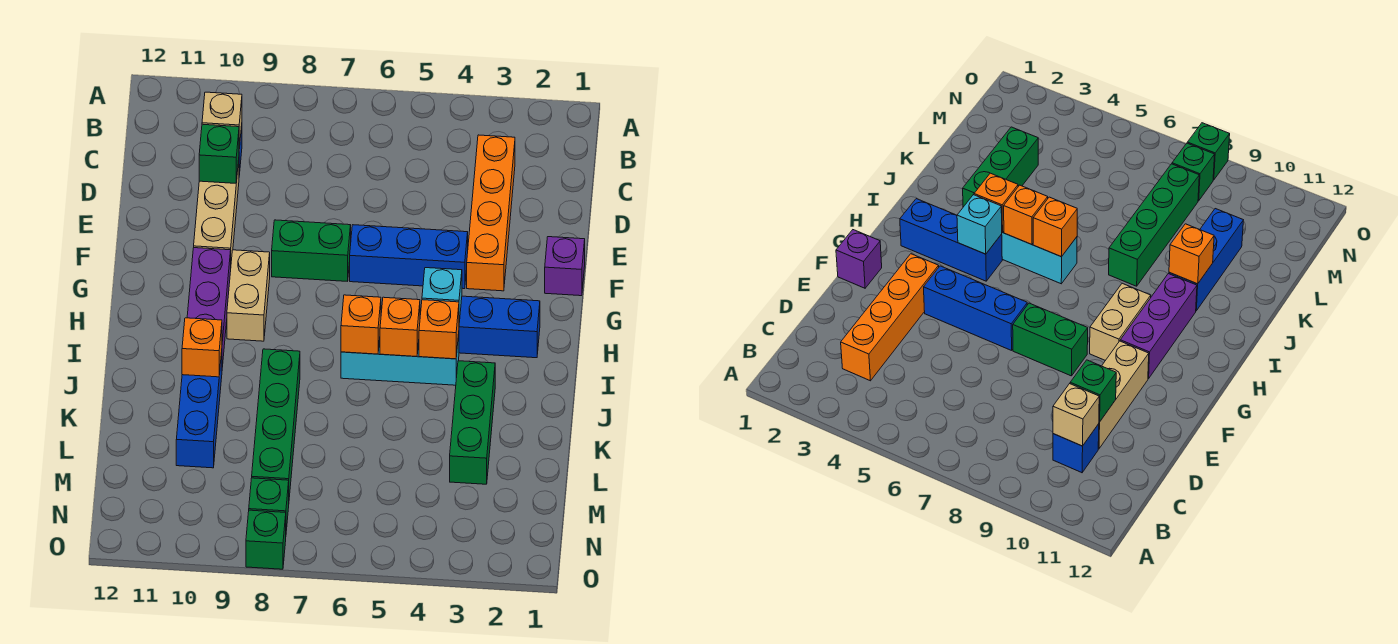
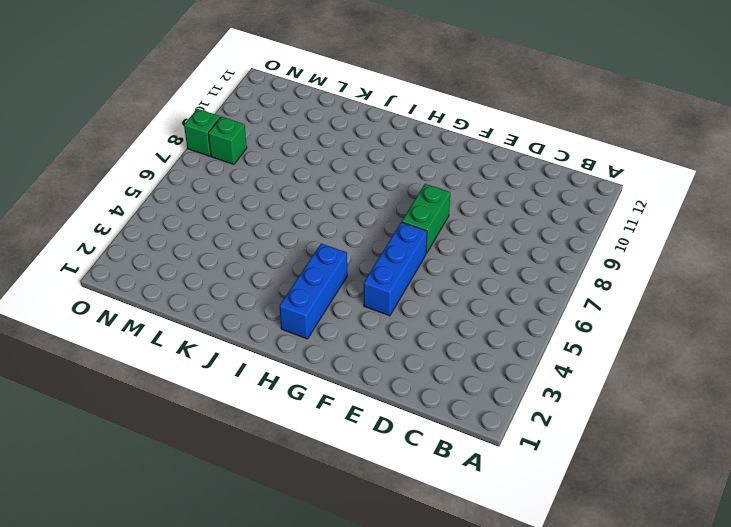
none -> orange brick C3:F3 level 1
none -> blue brick C10 level 1
none -> tan brick D10:F10 level 1

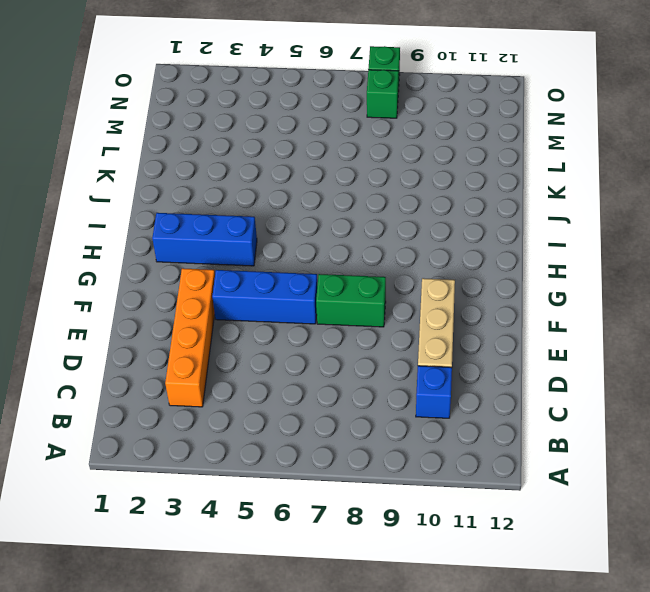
none -> purple brick F1 level 1
none -> tan brick G9:H9 level 1
none -> purple brick G10:I10 level 1

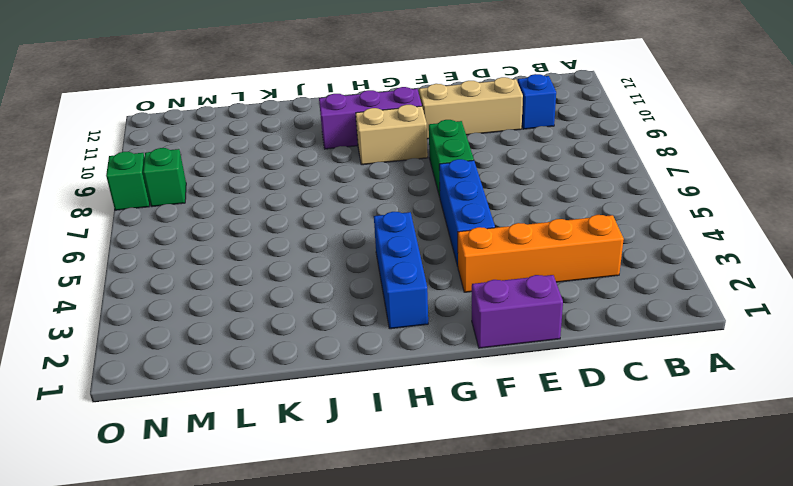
purple brick E1:F1 level 1 -> purple brick F1 level 1
none -> cyan brick I4:I6 level 1
none -> green brick J3:L3 level 1
none -> green brick J8:M8 level 1

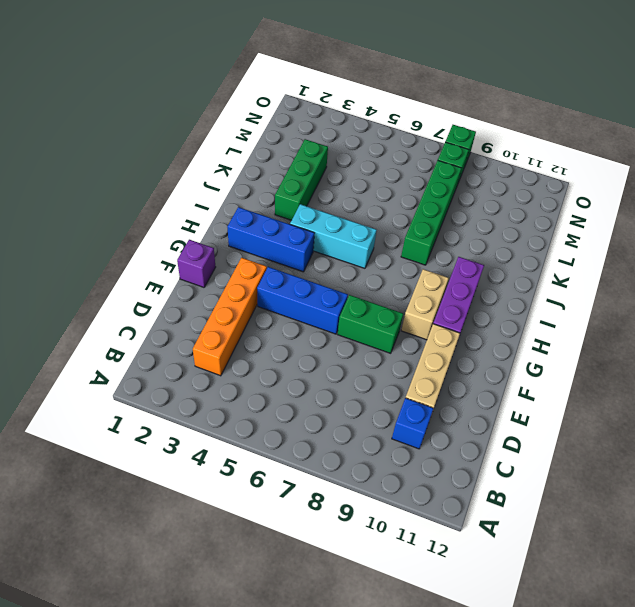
none -> blue brick J10:L10 level 1
none -> tan brick C10 level 2
none -> green brick D10 level 2

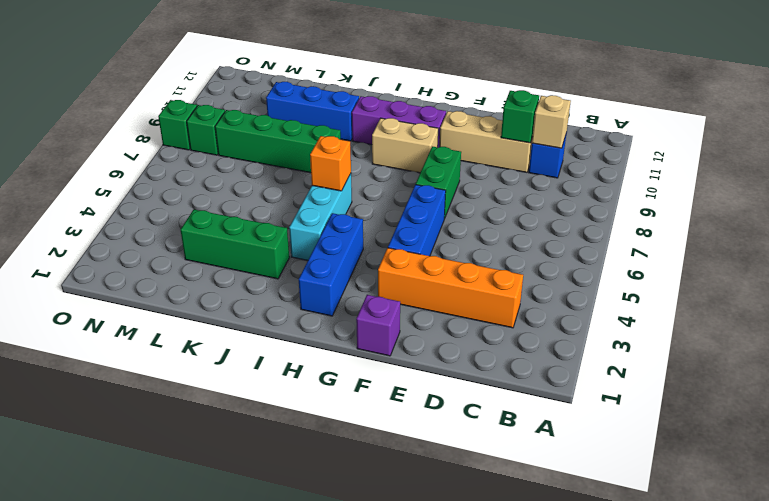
none -> cyan brick H4 level 2
none -> orange brick I4 level 2
none -> orange brick I5 level 2

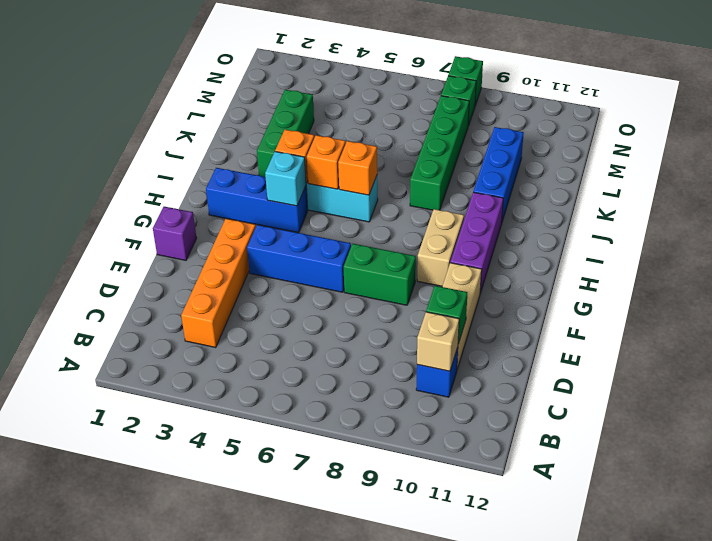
none -> orange brick J10 level 2

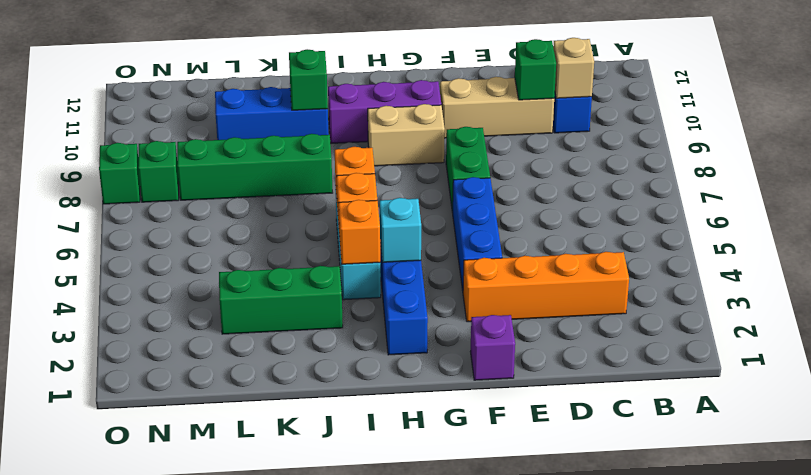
green brick J10 level 2 -> orange brick J10 level 2

